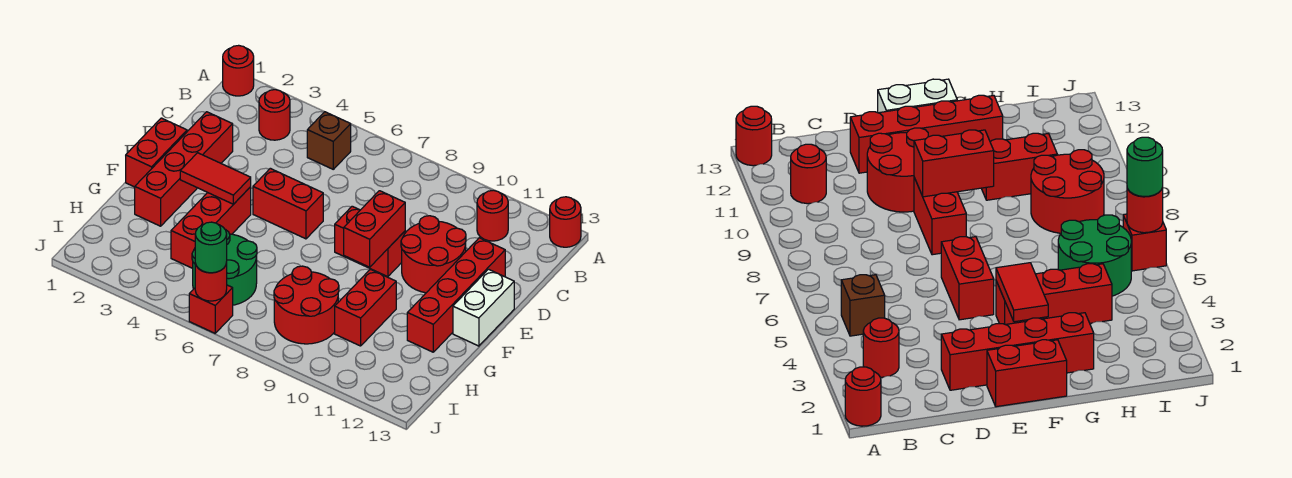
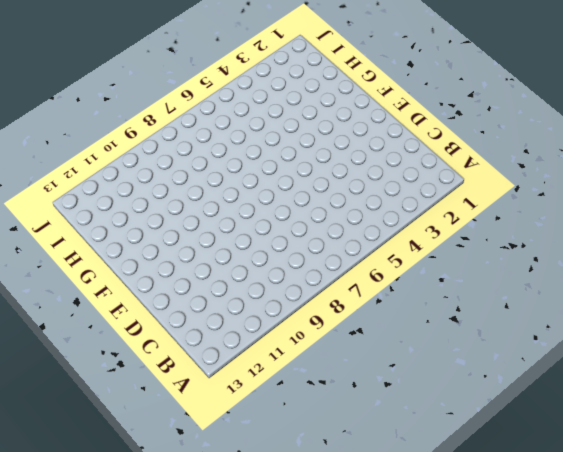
none -> red round brick A1 level 1
none -> red round brick A13 level 1
none -> red round brick B3 level 1

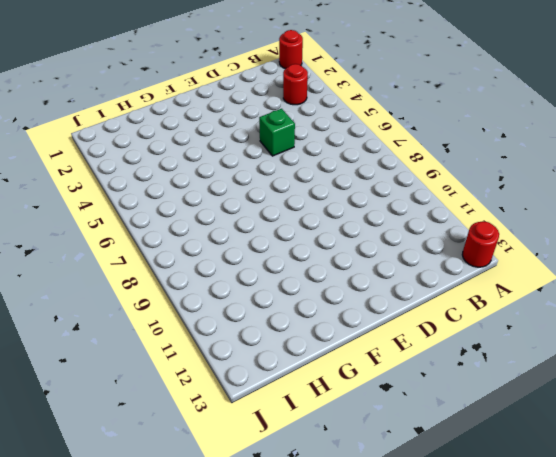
green brick D5 level 1 -> none
none -> brown brick B5 level 1
none -> red round brick B11 level 1
none -> red brick D2:G2 level 1

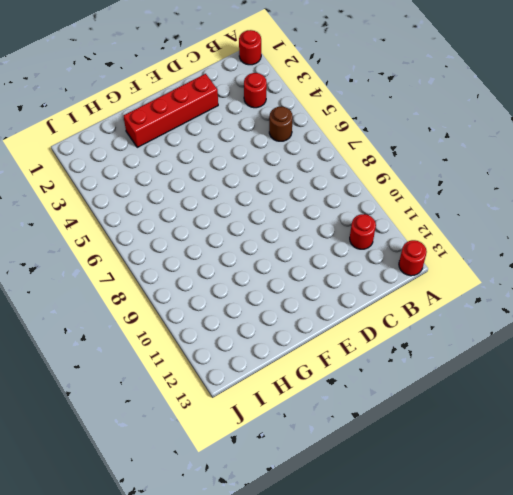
brown round brick B5 level 1 -> brown brick B5 level 1
none -> red round brick D10:E11 level 1
none -> red brick D12:G12 level 1
none -> red brick E1:F1 level 1

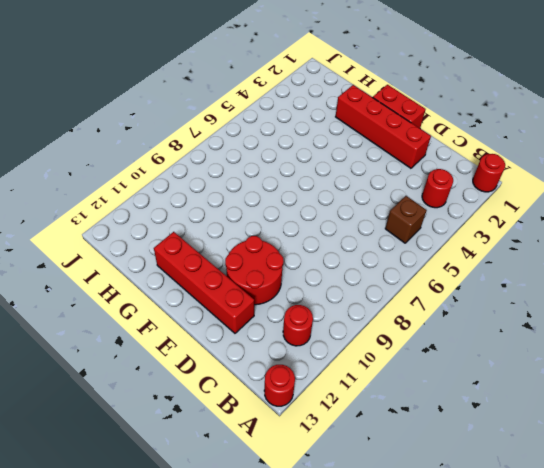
none -> red brick E5:E6 level 1
none -> red brick E8:E9 level 1
none -> white brick E13:F13 level 1

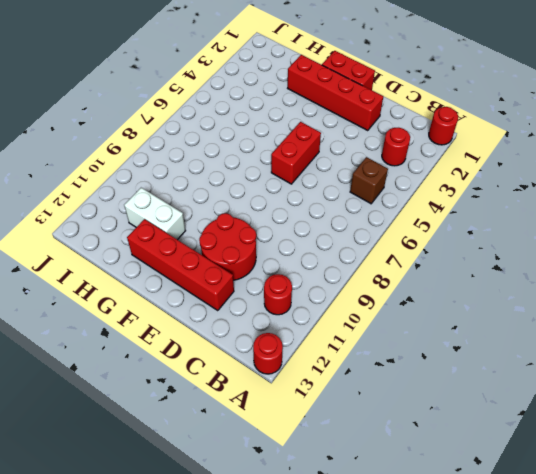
white brick G11:H11 level 1 -> white brick E13:F13 level 1
none -> red brick E8:E9 level 1
none -> red brick F4:H4 level 1
none -> red brick G10:H10 level 1

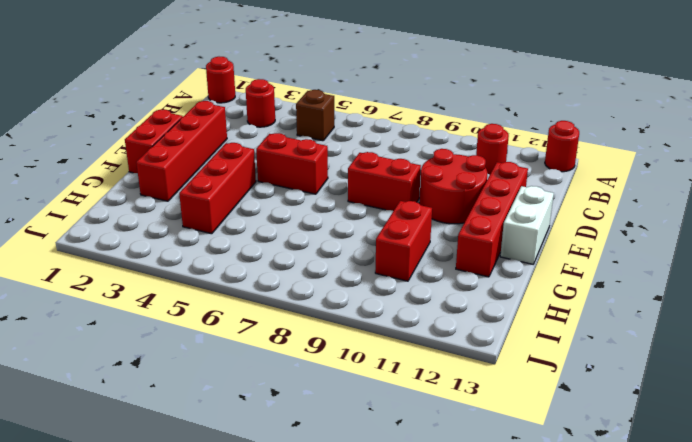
none -> green round brick H5:I6 level 1
none -> red round brick H8:I9 level 1
none -> red brick J6 level 1

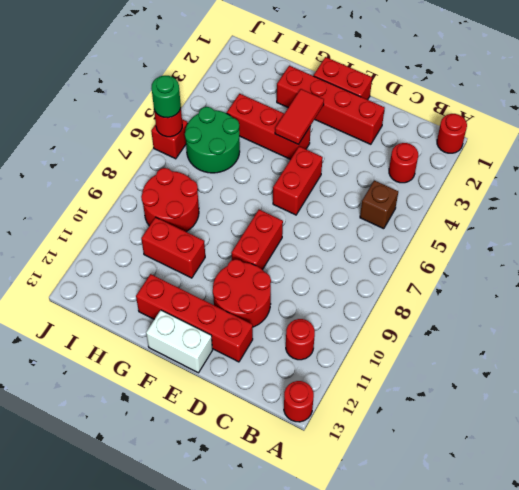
none -> red brick E9:F9 level 2

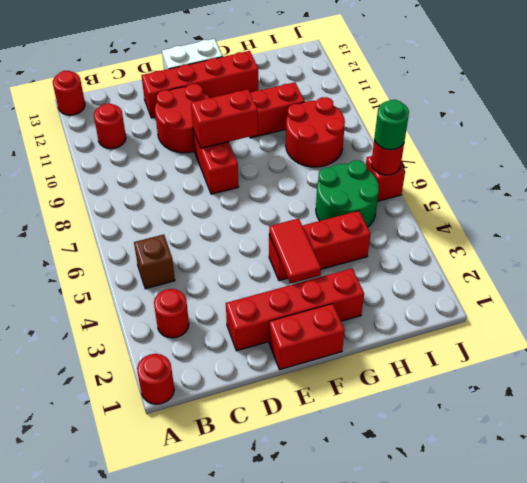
none -> red brick E5:E6 level 1

